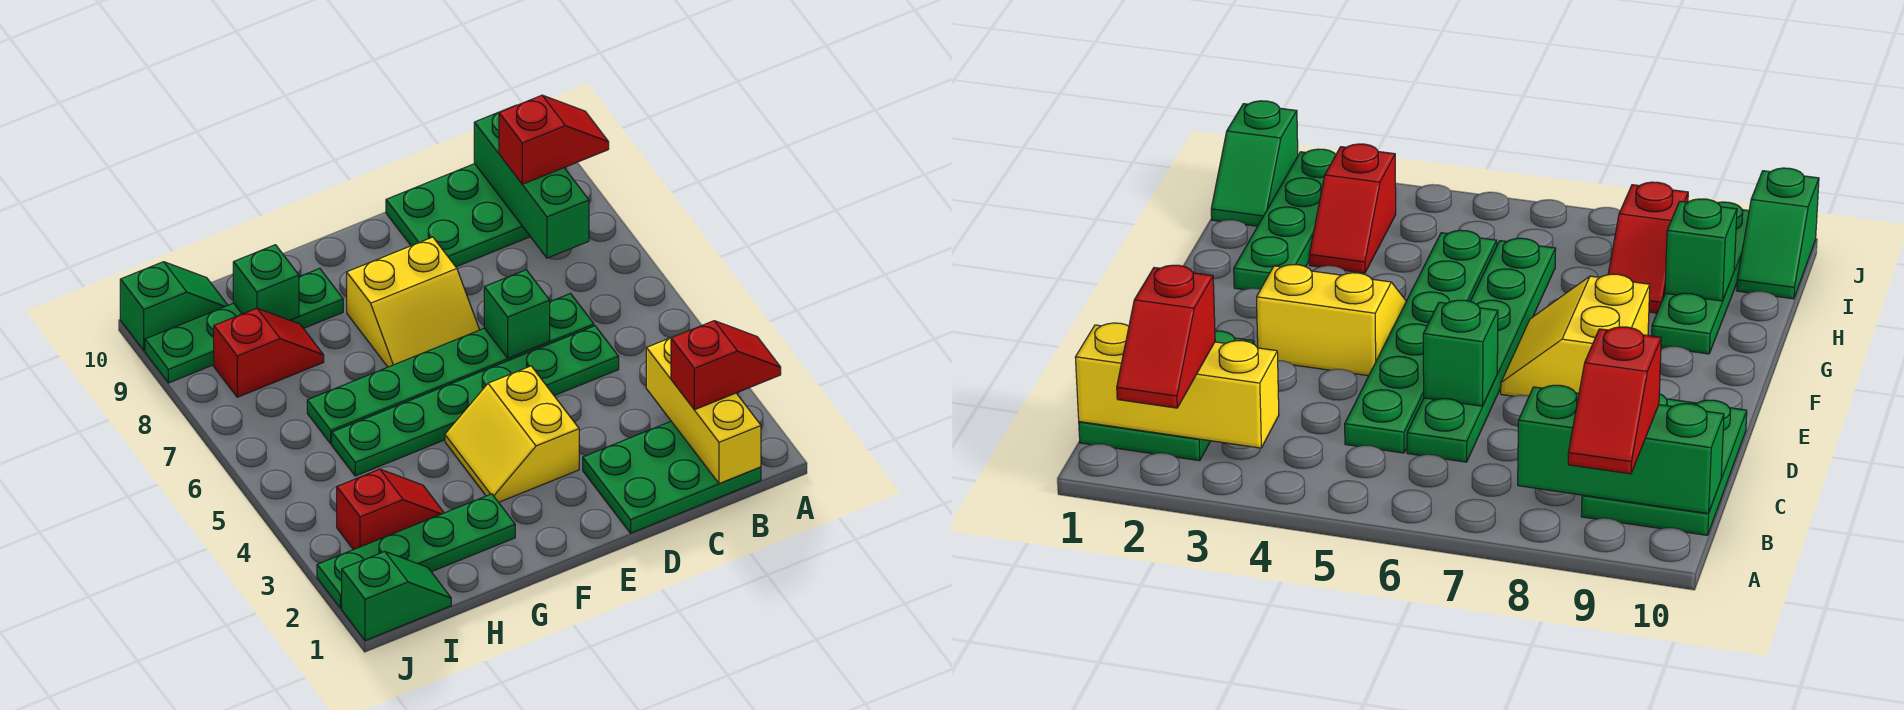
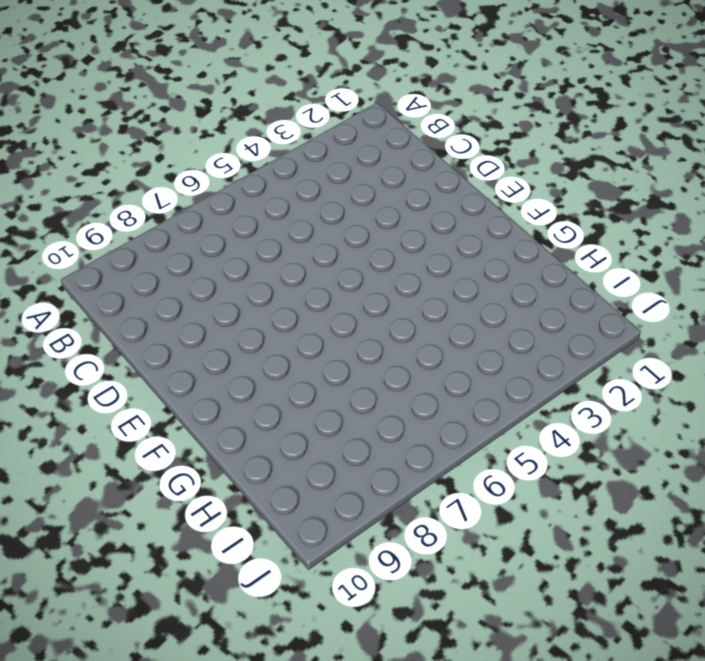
none -> green plate B1:D2 level 1
none -> green plate B9:D10 level 1
none -> green plate C5:H5 level 1

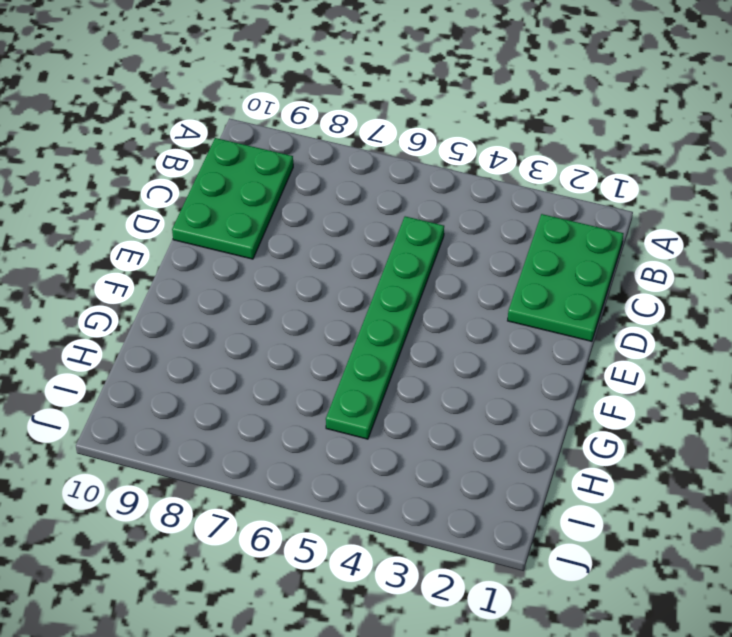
none -> green plate C6:H6 level 1
none -> yellow slope E3:F4 level 1 top E
none -> yellow slope E7:F8 level 1 top 8

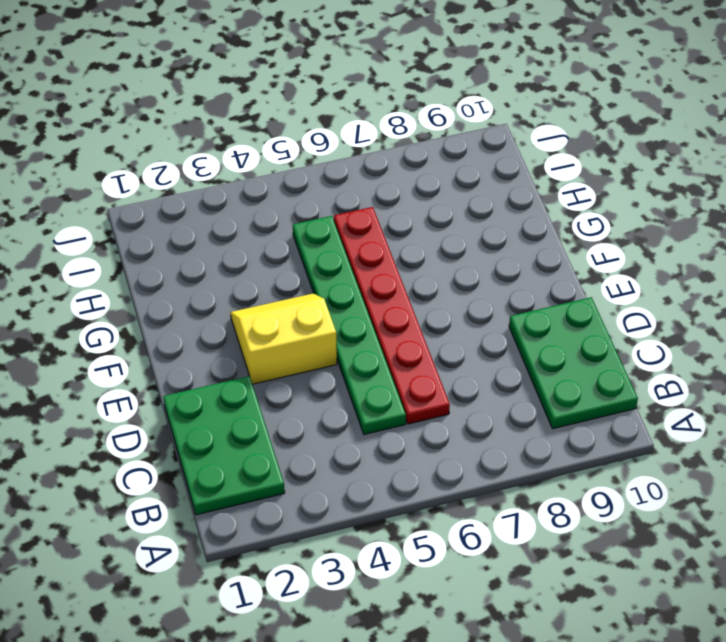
red plate C6:H6 level 1 -> green plate C6:H6 level 1
none -> yellow slope E7:F8 level 1 top 8
none -> green plate G2:J2 level 1
none -> green plate G9:J9 level 1

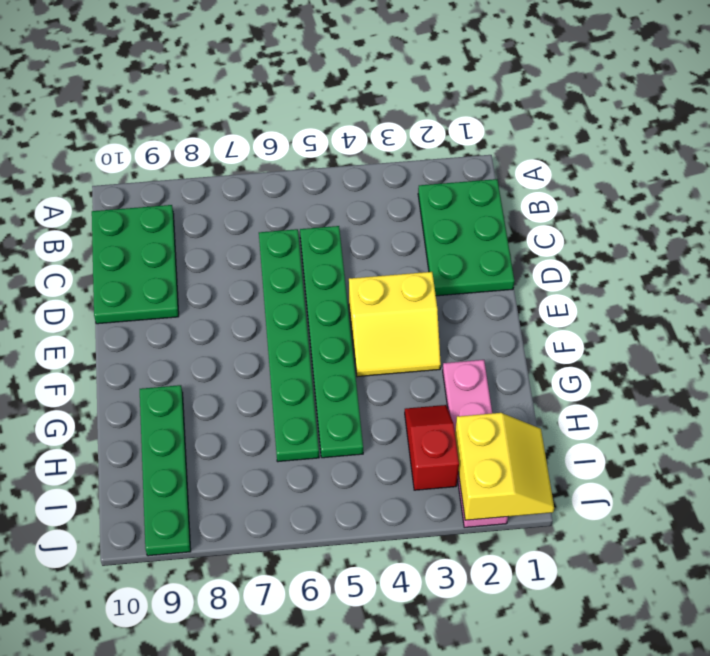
pink plate G2:J2 level 1 -> green plate G2:J2 level 1
yellow slope I1:J2 level 2 top 2 -> yellow slope E7:F8 level 1 top 8
none -> red slope H8:I8 level 1 top I
none -> green slope I1:J1 level 1 top J
none -> green slope I10:J10 level 1 top J

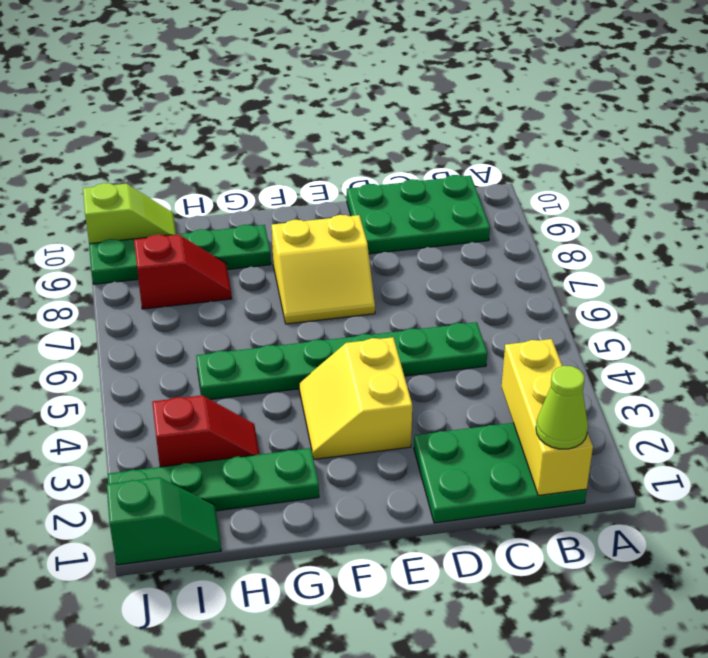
lime cone B1 level 3 -> none
lime slope I10:J10 level 1 top J -> green slope I10:J10 level 1 top J
none -> green plate C6:H6 level 1
none -> green brick B8:B10 level 2
none -> green brick D6 level 2

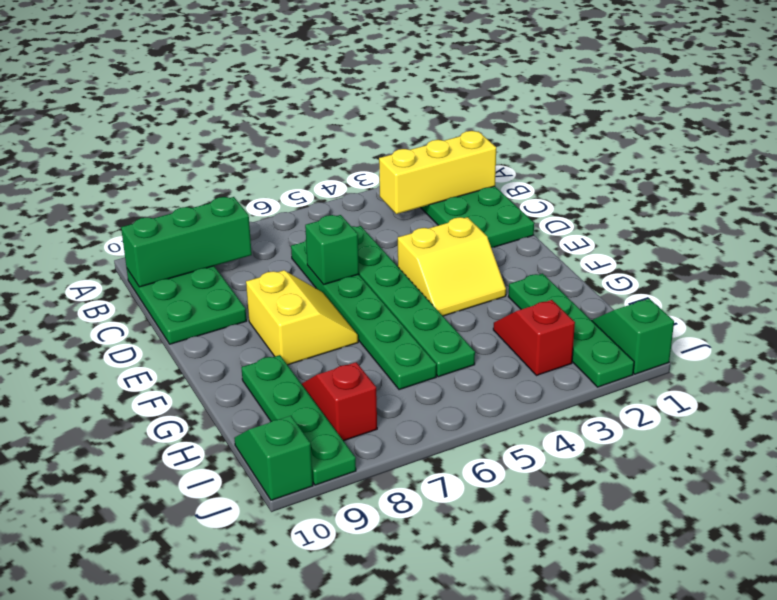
none -> green brick H9 level 2
none -> red slope A2:B2 level 3 top B
none -> red slope A9:B9 level 3 top B

